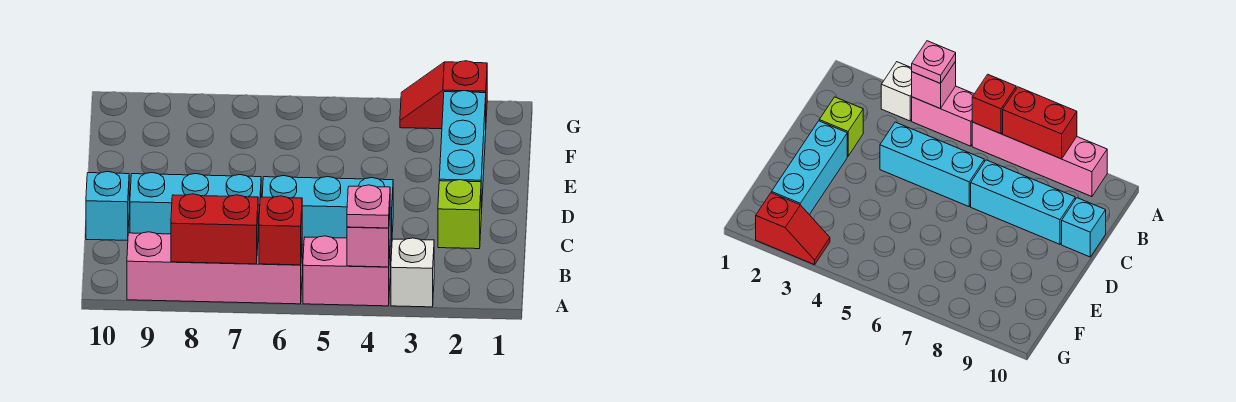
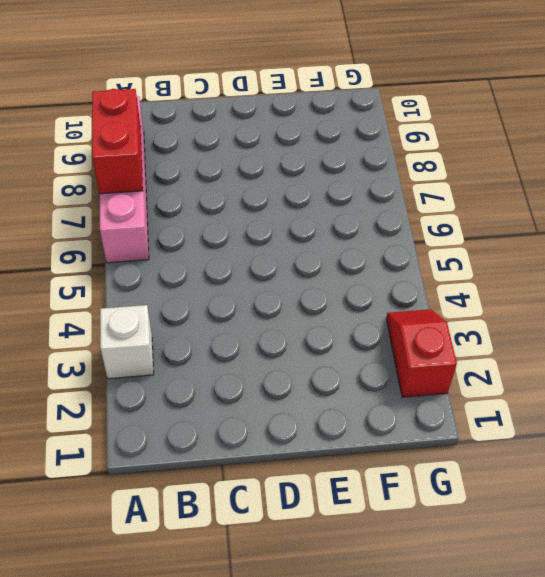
none -> pink brick A4:A5 level 1
none -> lime brick C2 level 1
none -> cyan brick C4:C6 level 1

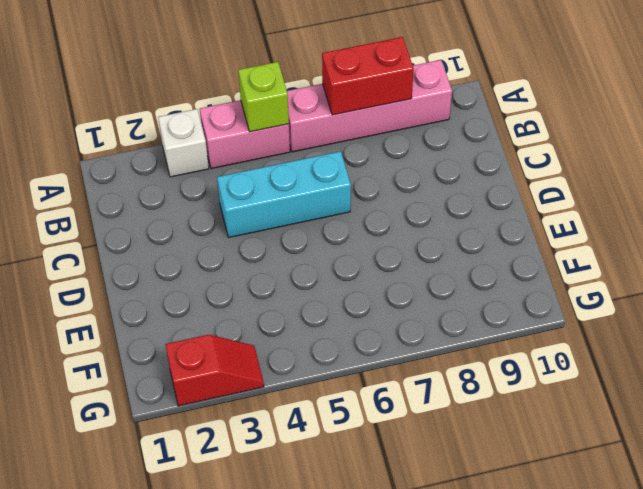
lime brick A5 level 2 -> lime brick C2 level 1
none -> cyan brick C7:C9 level 1
none -> cyan brick C10 level 1
none -> cyan brick D2:F2 level 1

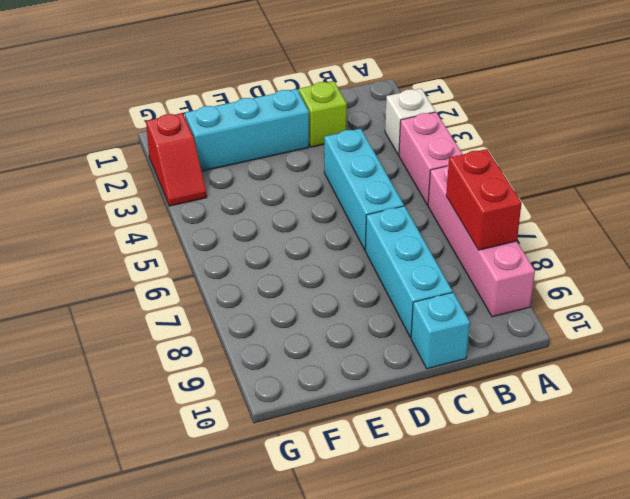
none -> pink brick A4 level 2
none -> red brick A6 level 2
none -> pink plate A4 level 3

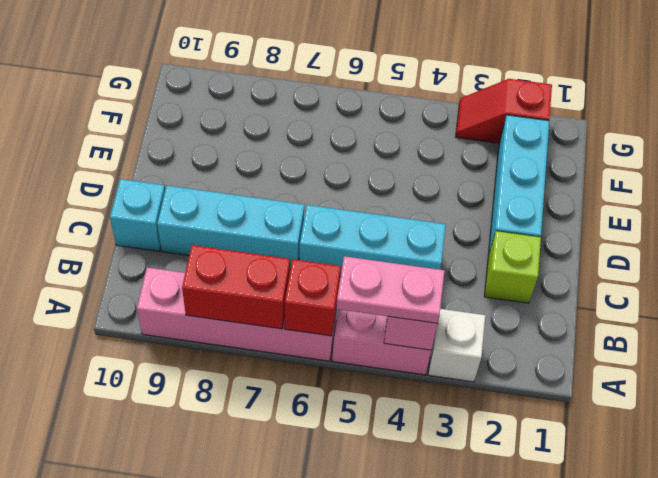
pink plate A4:A5 level 3 -> pink plate A4 level 3

